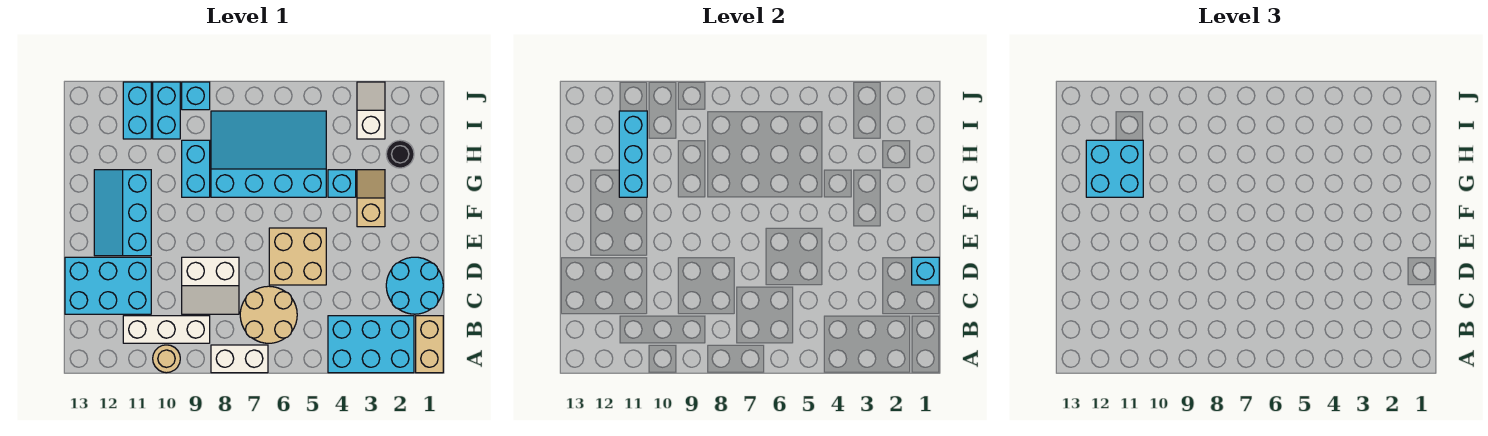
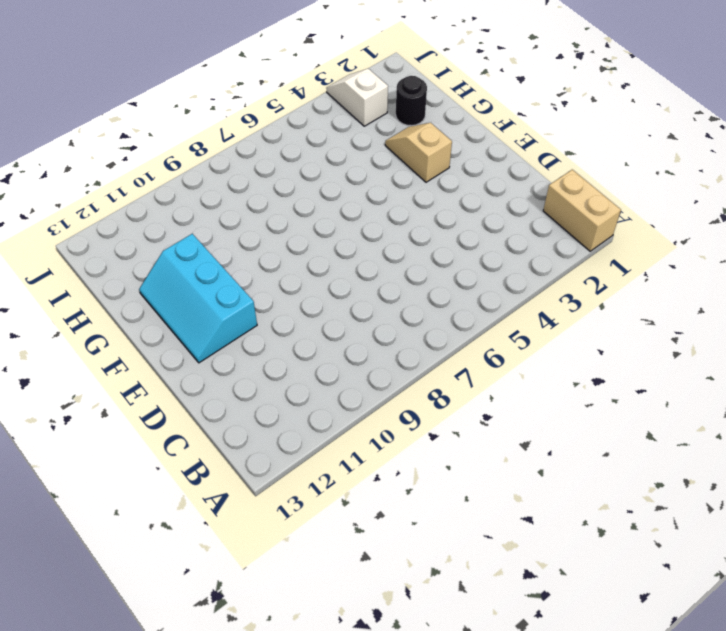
none -> cyan brick A2:B4 level 1
none -> white brick A7:A8 level 1
none -> tan round brick A10 level 1

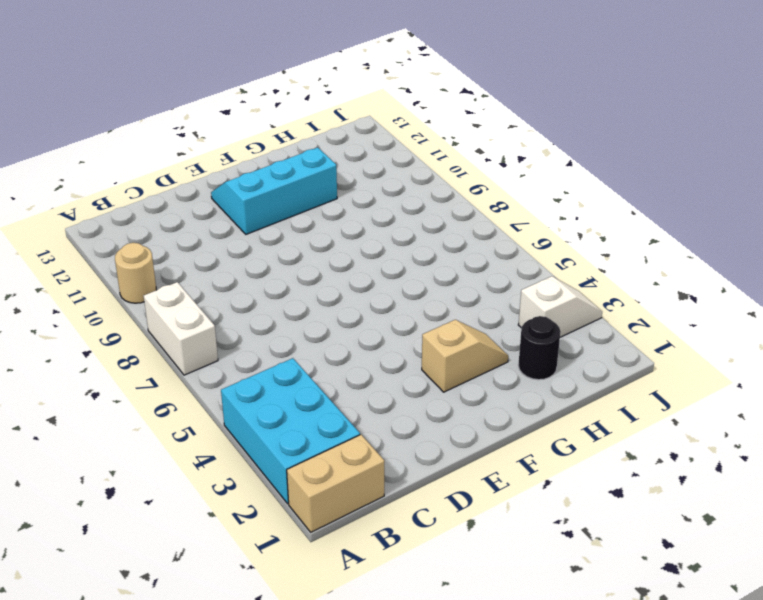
none -> tan round brick B6:C7 level 1
none -> white brick B9:B11 level 1
none -> cyan round brick C1:D2 level 1

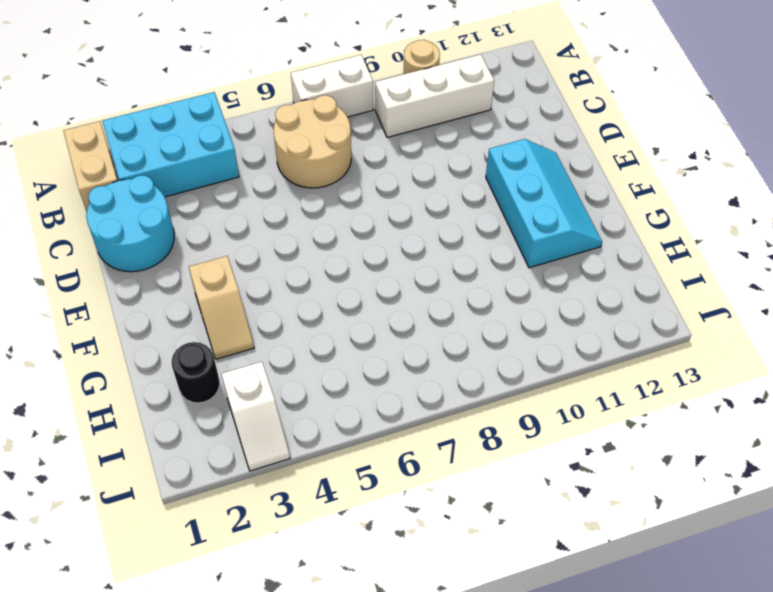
none -> white slope C8:D9 level 1 top D
none -> cyan brick C11:D13 level 1
none -> tan brick D5:E6 level 1

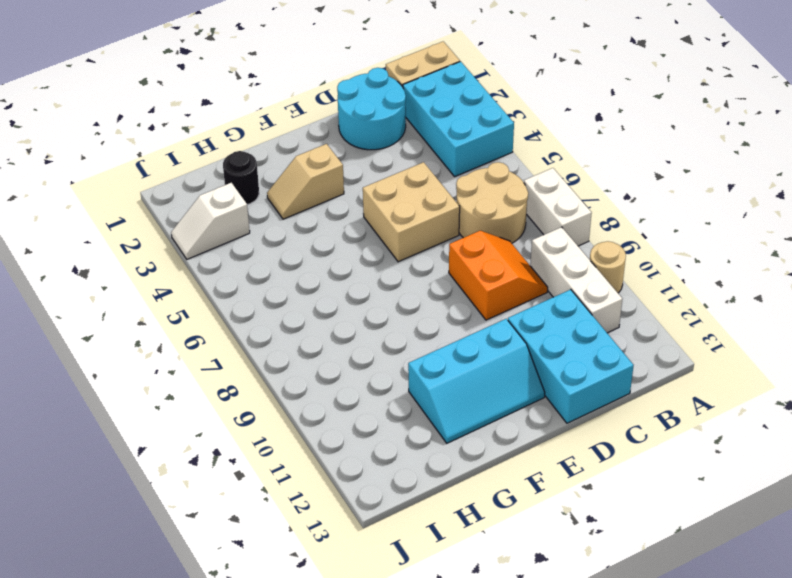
orange slope C8:D9 level 1 top D -> white slope C8:D9 level 1 top D
none -> cyan brick G4 level 1
none -> cyan slope G5:I8 level 1 top G
none -> cyan brick G9:H9 level 1

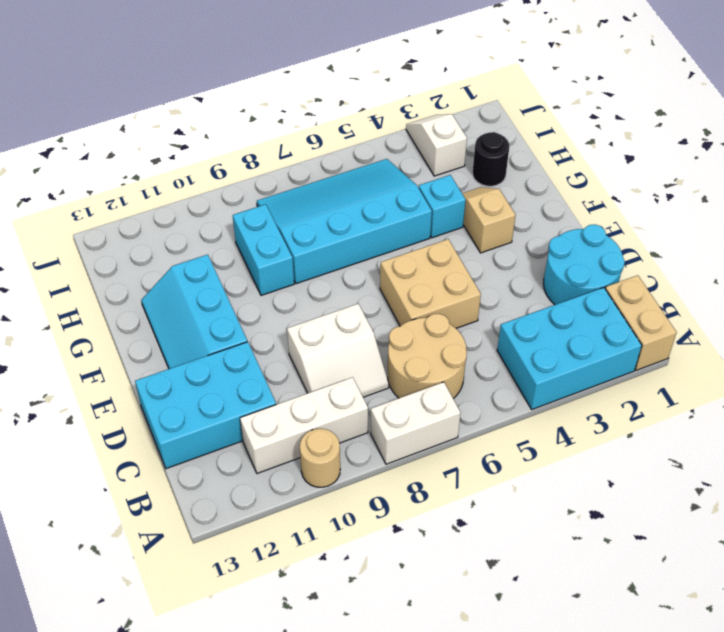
none -> cyan brick I10:J10 level 1
none -> cyan brick I11:J11 level 1
none -> cyan brick J9 level 1

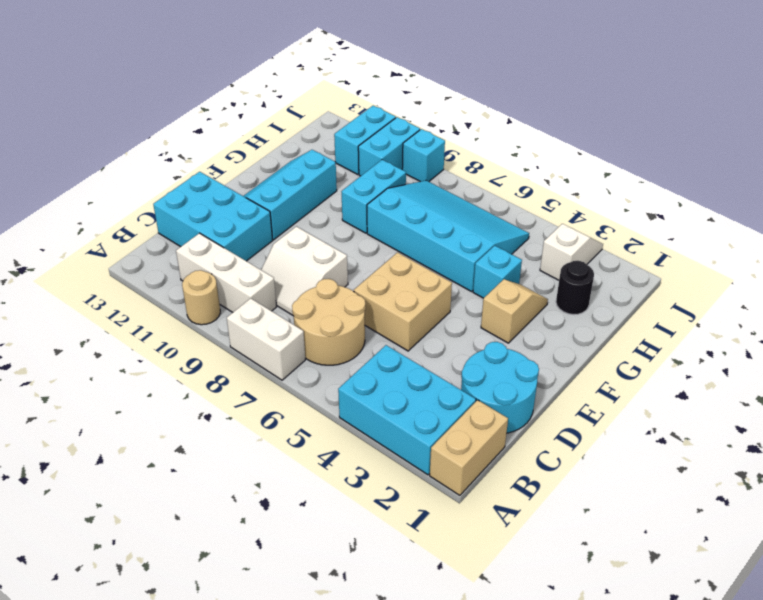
none -> cyan brick D1 level 2
none -> cyan brick G11:I11 level 2
none -> cyan brick G11:H12 level 3

